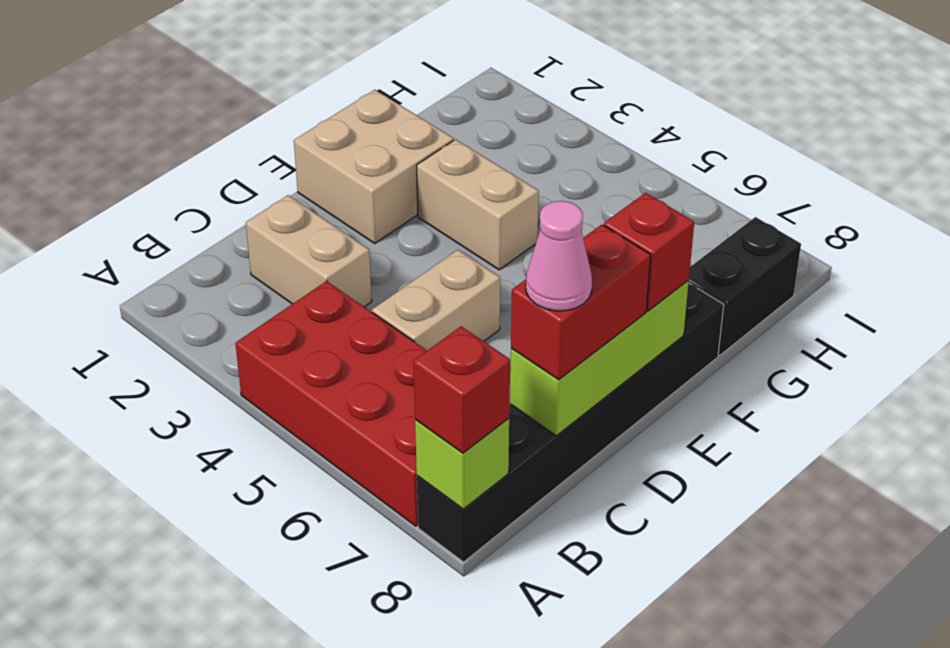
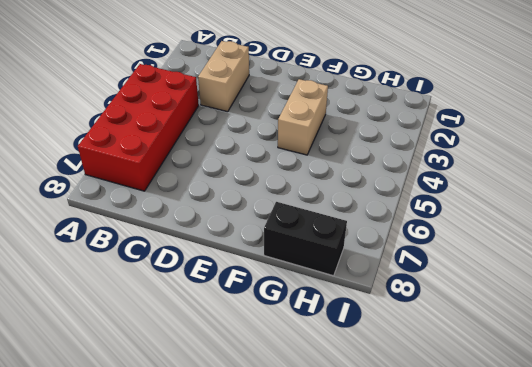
none -> black brick A8:F8 level 1
none -> tan brick C5:D5 level 1
none -> tan brick E1:F2 level 1

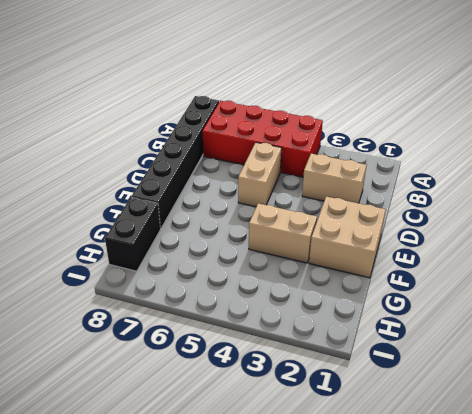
none -> lime brick A8 level 2
none -> lime brick C8:E8 level 2
none -> red brick A8 level 3

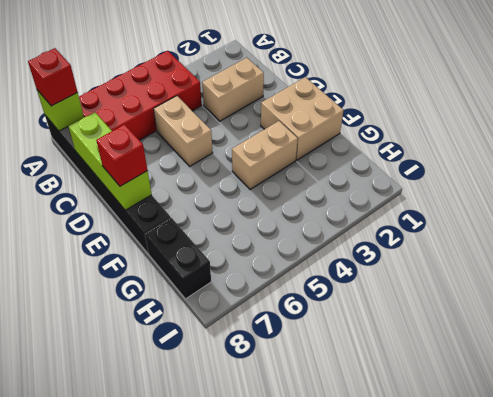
none -> red brick C8:D8 level 3
none -> pink cone C8 level 4

